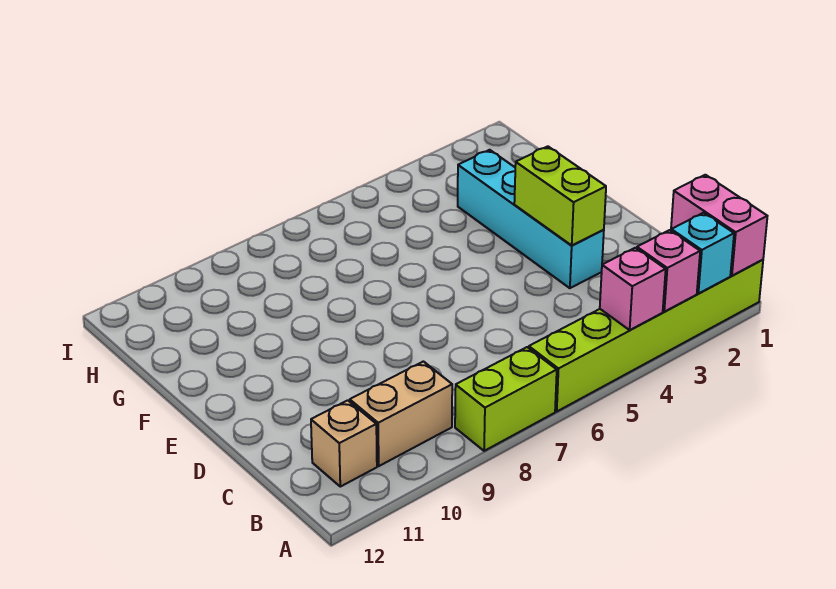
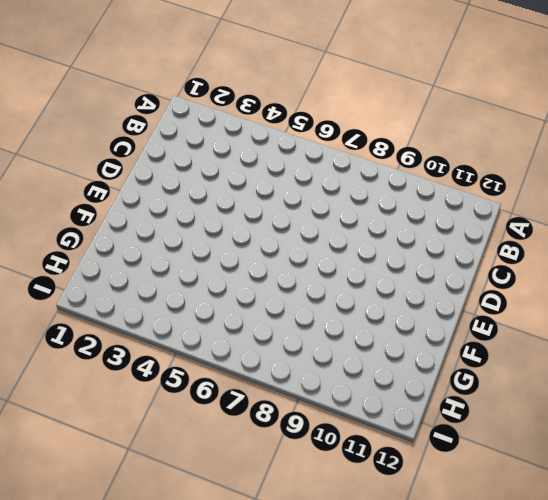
none -> lime brick A1:A6 level 1
none -> lime brick A7:A8 level 1

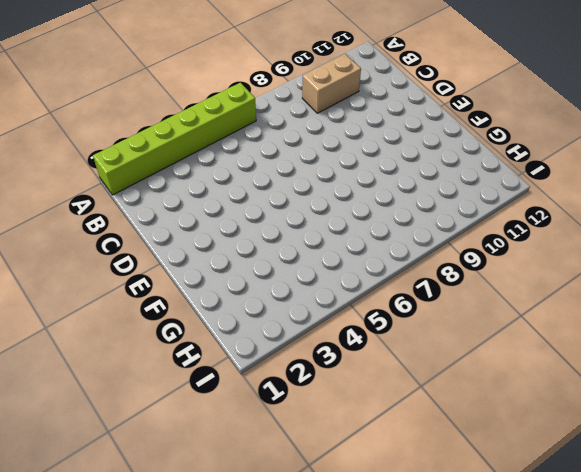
none -> lime brick A7:A8 level 1
none -> tan brick B11 level 1

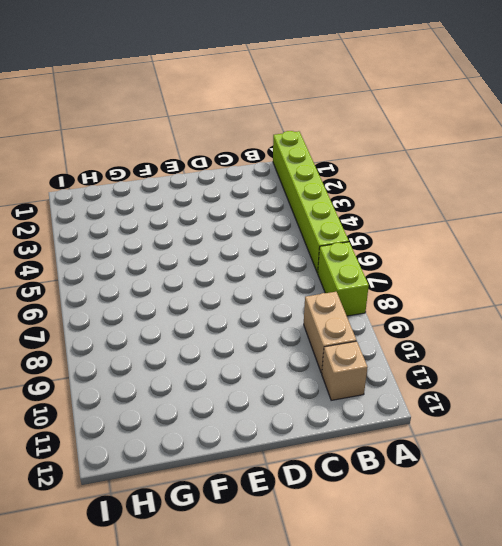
none -> cyan brick D3:G3 level 1
none -> pink brick A1:B1 level 2

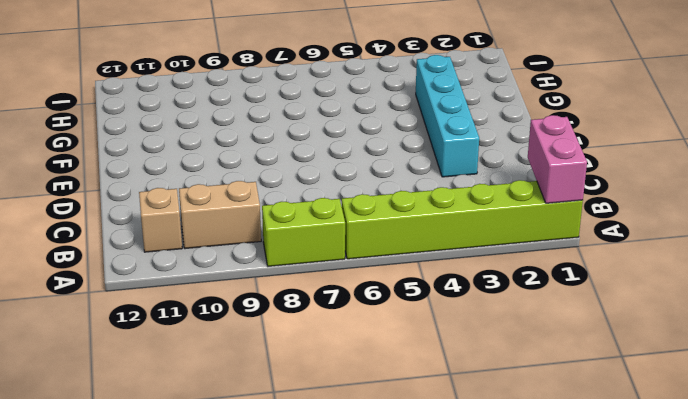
none -> cyan brick A2 level 2
none -> pink brick A3 level 2

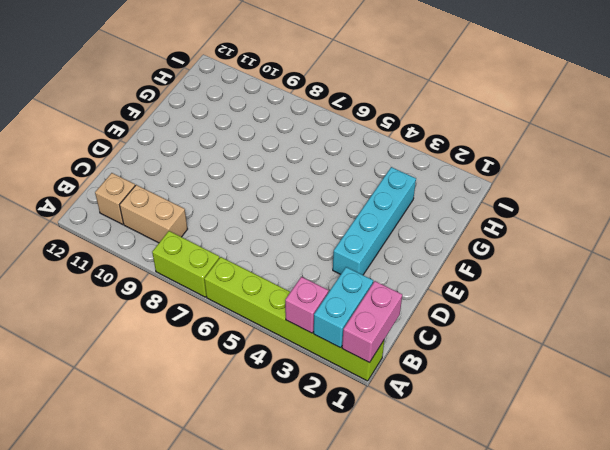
cyan brick A2:B2 level 2 -> cyan brick A2 level 2
none -> pink brick A4 level 2
none -> lime brick D3:E3 level 2

